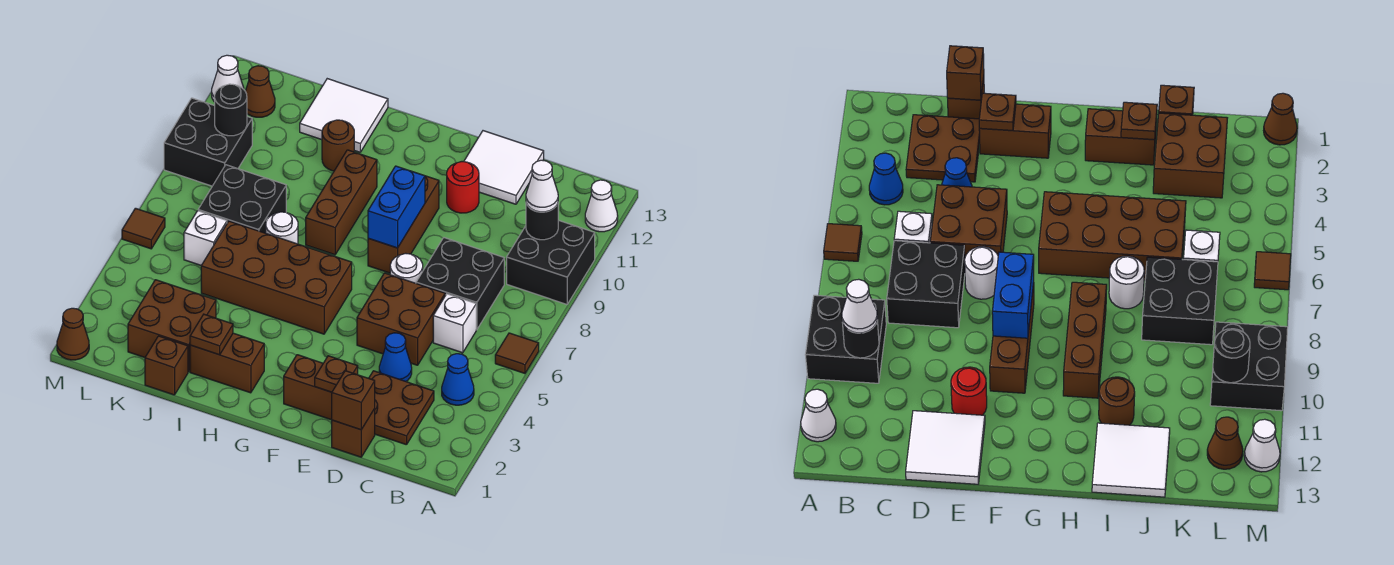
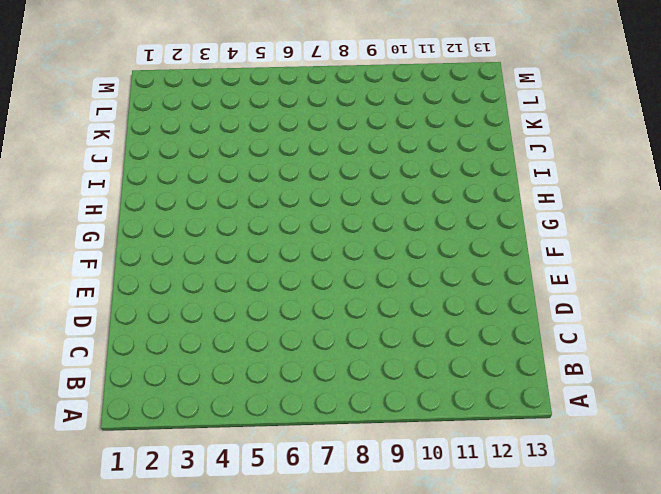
none -> brown tile A6 level 1
none -> black brick A9:B10 level 1
none -> white cone A12 level 1
none -> blue cone B4 level 1

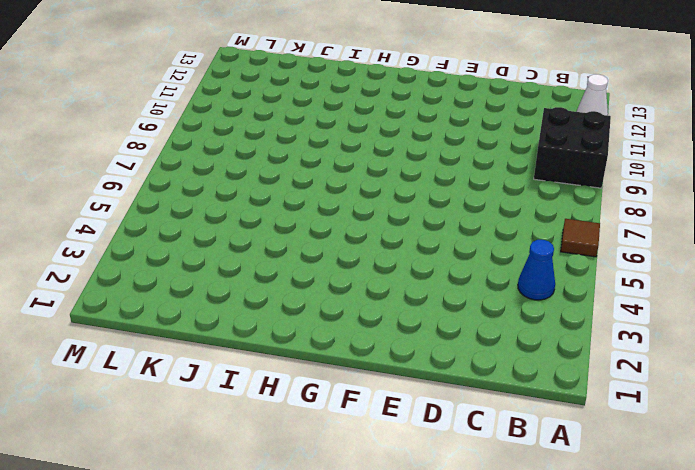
none -> brown plate C2:D3 level 1
none -> white brick C6 level 1
none -> black brick C7:D8 level 1
none -> brown brick D1 level 1

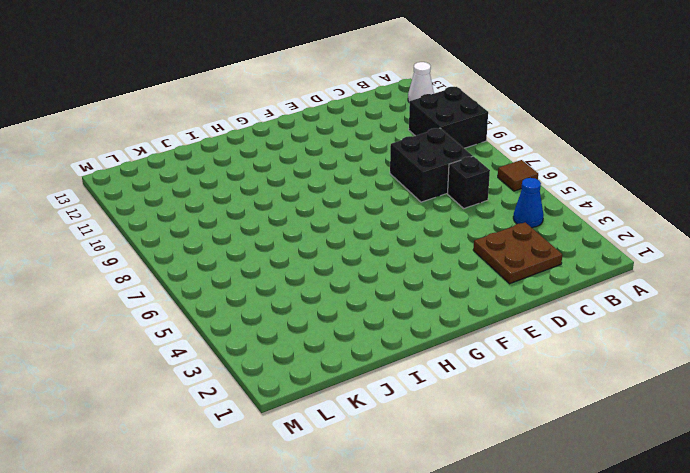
black brick C6 level 1 -> white brick C6 level 1
none -> brown brick D1 level 1
none -> blue cone D4 level 1
none -> brown brick D5:E6 level 1
none -> white tile D12:E13 level 1

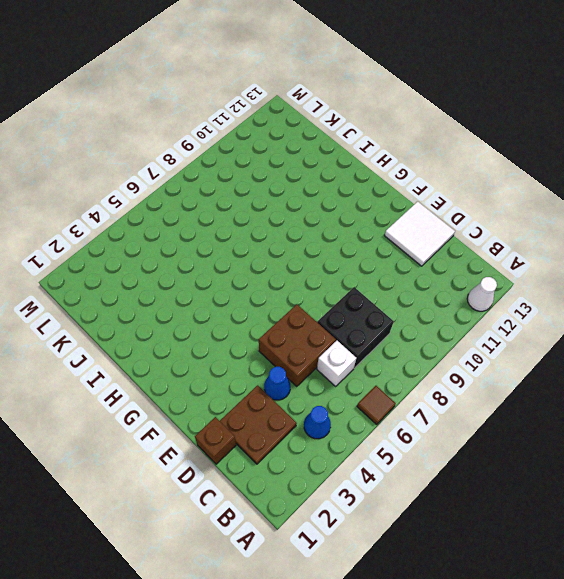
none -> black brick A9:B10 level 1
none -> brown brick E2:F2 level 1
none -> white round brick E7 level 1
none -> red round brick E11 level 1

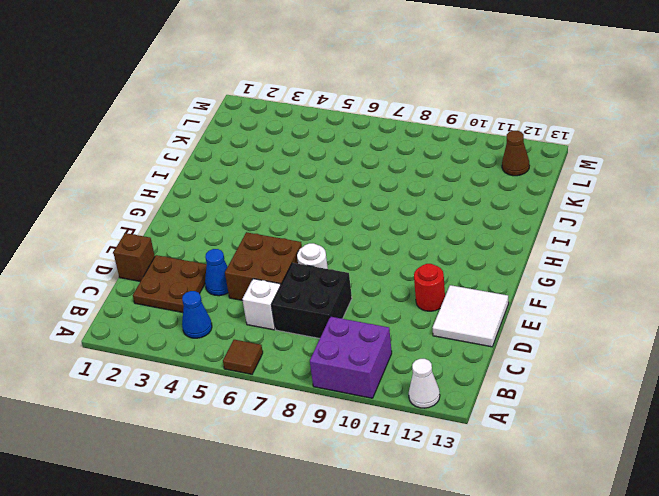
purple brick A9:B10 level 1 -> black brick A9:B10 level 1
none -> brown brick E2:F2 level 1
none -> brown brick F8:F10 level 1
none -> brown brick G5:J6 level 1
none -> brown brick H2:I2 level 1

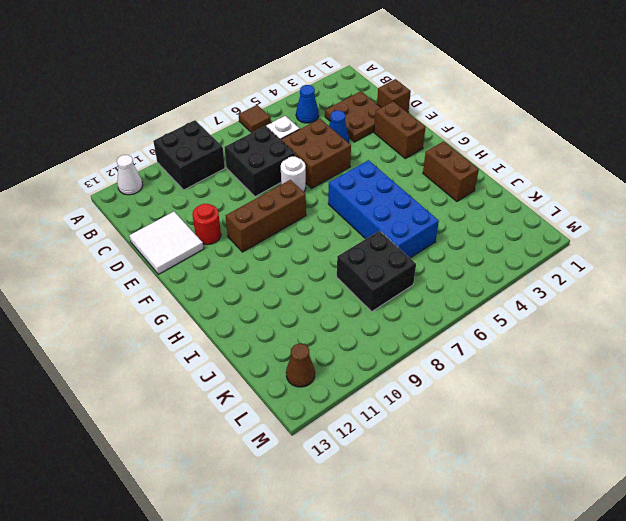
blue brick G5:J6 level 1 -> brown brick G5:J6 level 1
none -> brown brick H8:H10 level 1
none -> white round brick I7 level 1
none -> brown round brick I11 level 1
none -> white tile I12:J13 level 1

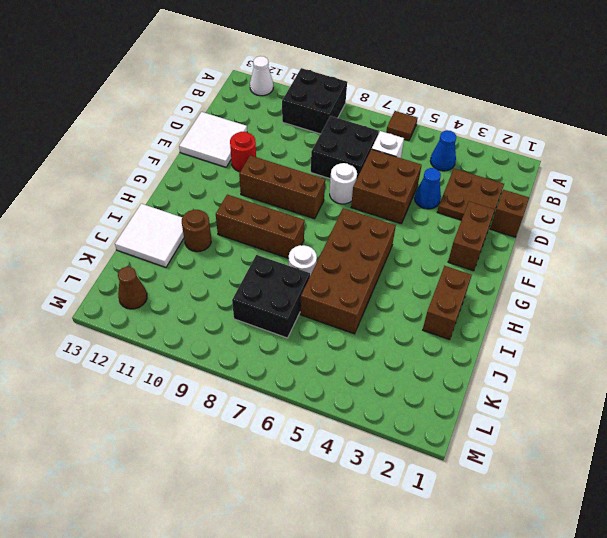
none -> brown brick J1 level 1
none -> brown brick J2:K3 level 1
none -> white brick K6 level 1
none -> black brick L9:M10 level 1

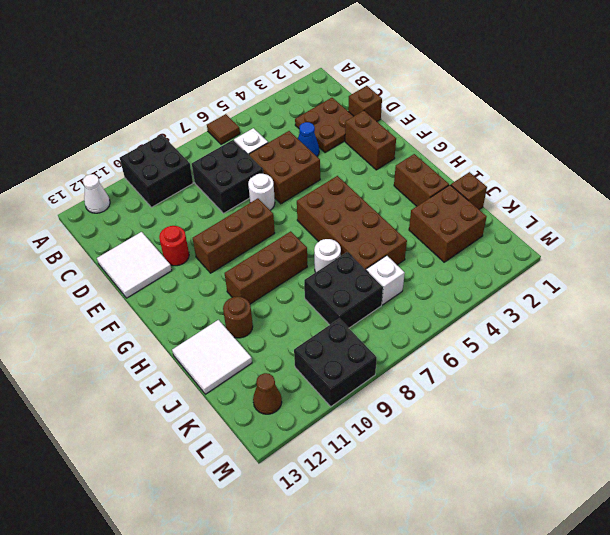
none -> blue cone B4 level 1
none -> brown cone M1 level 1
none -> brown tile M6 level 1
none -> white cone M12 level 1

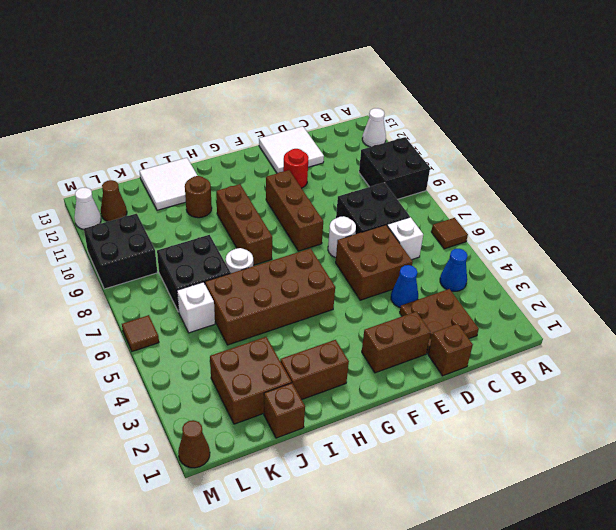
none -> black round brick B10 level 2
none -> brown brick D1 level 2
none -> brown plate E2 level 2
none -> blue brick F8:F9 level 2

